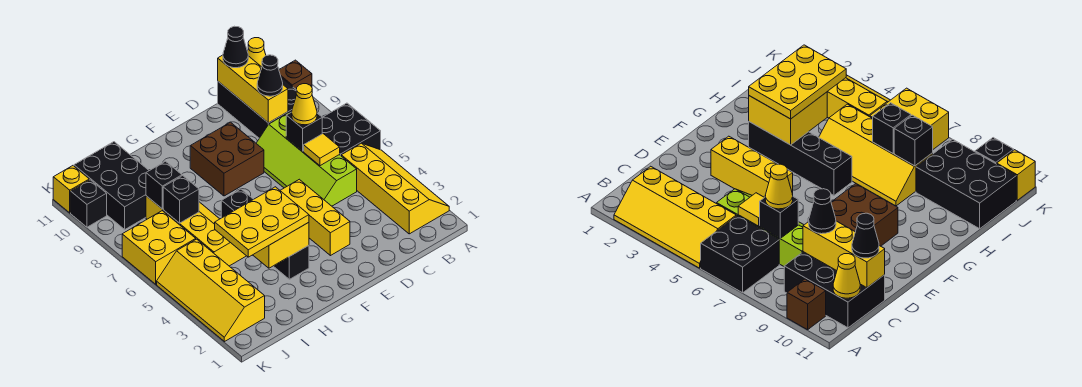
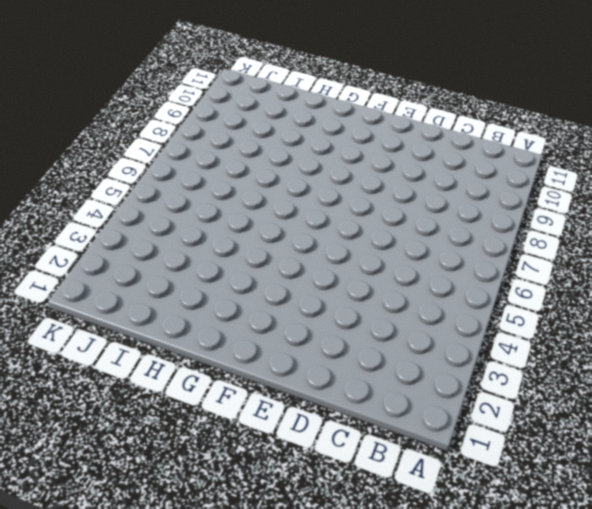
none -> yellow slope A2:B5 level 1 top B
none -> black brick A6:B7 level 1
none -> brown brick A10 level 1

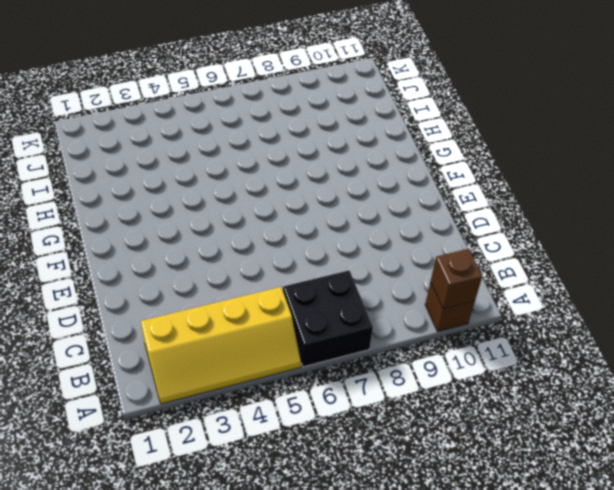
brown brick A10 level 2 -> none
none -> black brick B9:C11 level 1
none -> lime slope C5:D8 level 1 top C
none -> yellow brick E3:E5 level 1

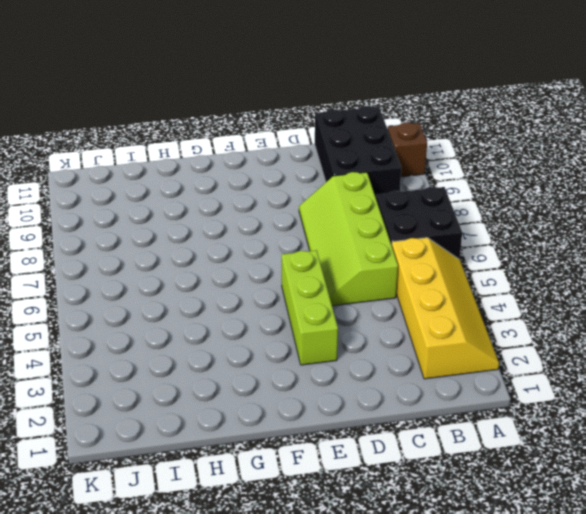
lime brick E3:E5 level 1 -> yellow brick E3:E5 level 1
none -> brown brick E8:F9 level 1
none -> black brick G3:G6 level 1
none -> yellow slope H5:I8 level 1 top I

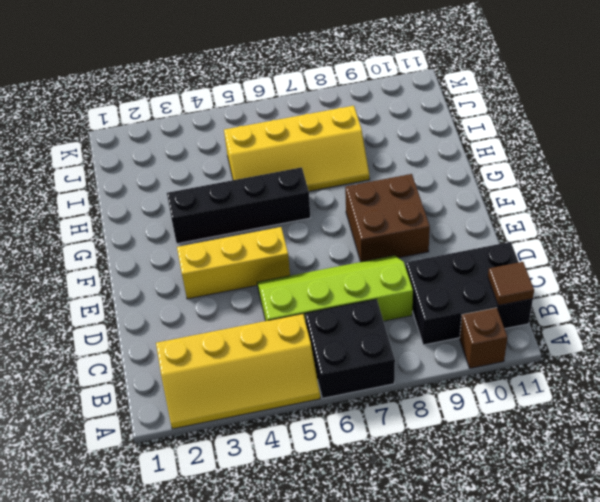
brown tile B11 level 2 -> yellow cone B11 level 2
none -> black brick I9:J11 level 1
none -> yellow slope J2:K5 level 1 top J
none -> yellow brick J6:K7 level 1

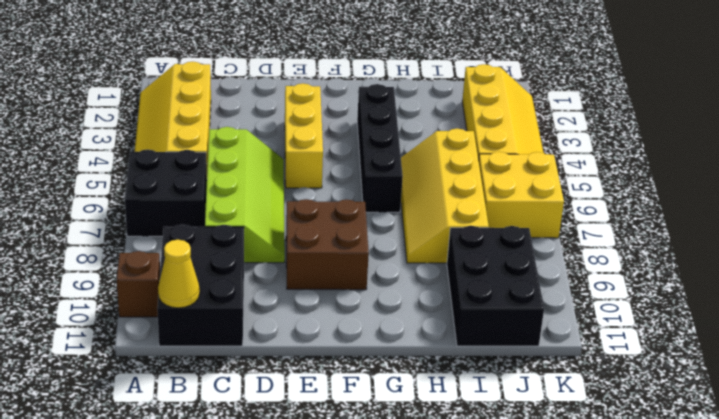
none -> black brick K10 level 1
none -> yellow brick K11 level 1
none -> yellow tile C6 level 2

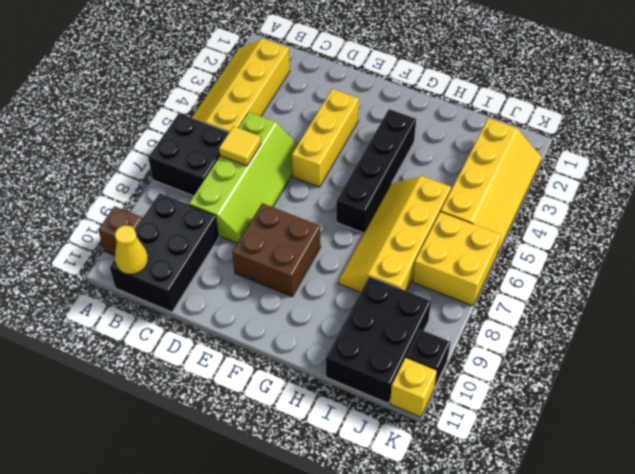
none -> black brick C7 level 2
none -> yellow brick C9:C11 level 2
none -> yellow brick G3:H4 level 2

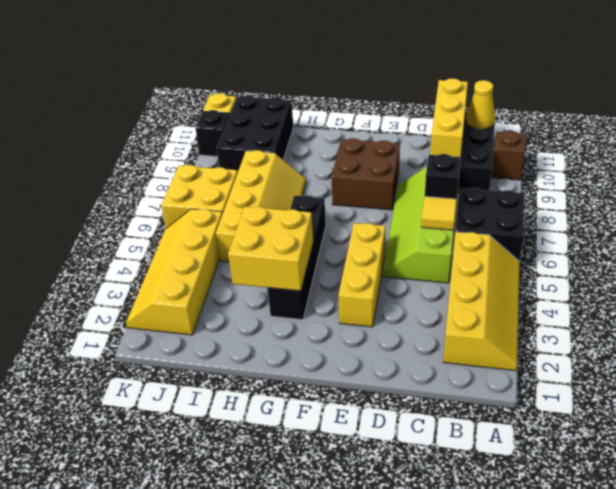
none -> black brick I7 level 2
none -> black brick I8 level 2
none -> yellow cone C7 level 3

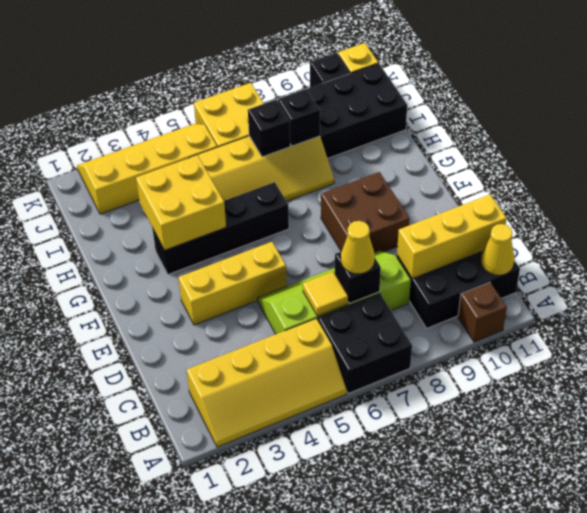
none -> black cone C9 level 3
none -> black cone C11 level 3
none -> yellow plate G3:I4 level 3

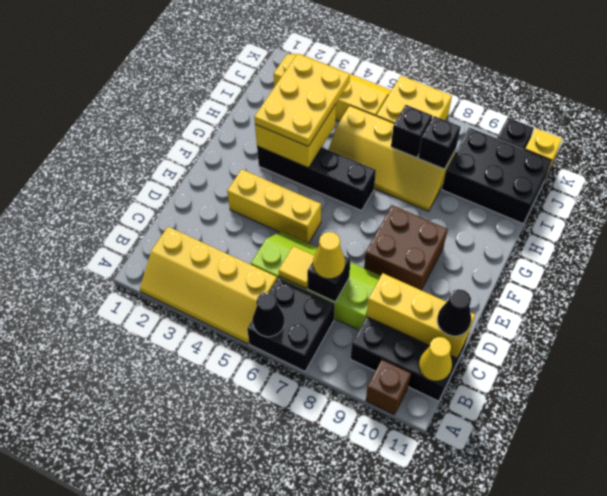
black cone A6 level 2 -> black cone C9 level 3

